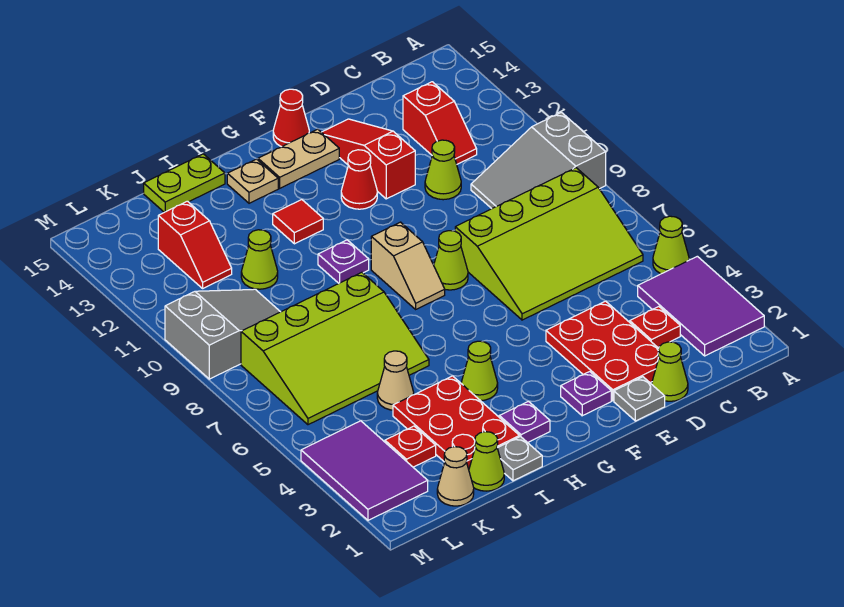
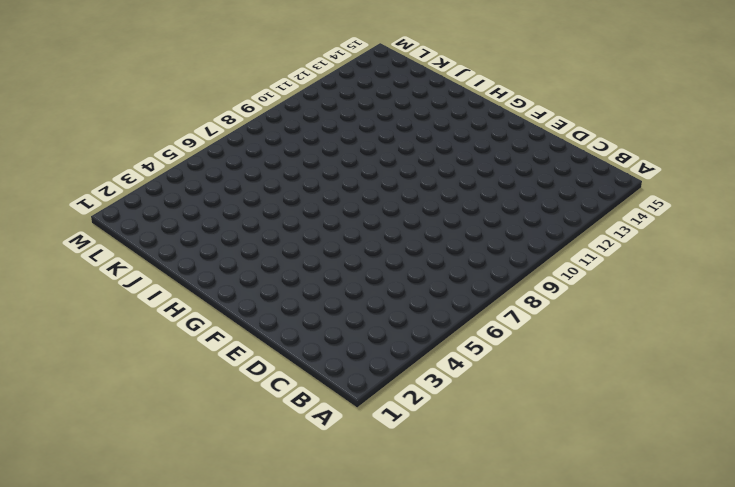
none -> purple tile A2:B4 level 1
none -> lime cone A5 level 1
none -> grey slope A9:C10 level 1 top A
none -> lime slope B6:E8 level 1 top 8

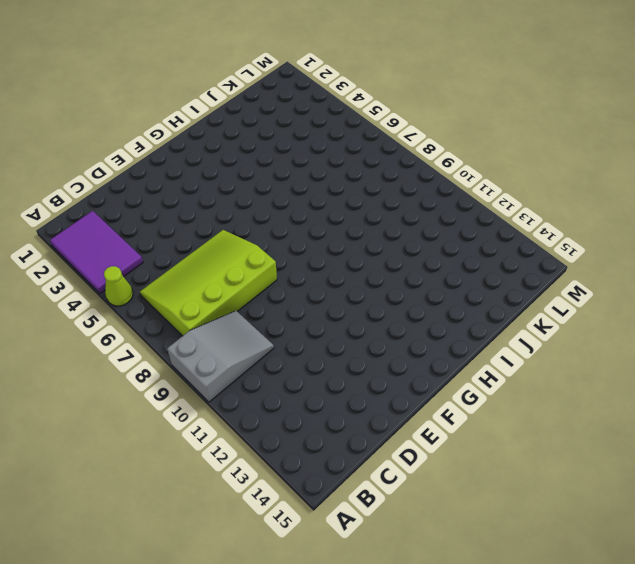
none -> red plate C3 level 1
none -> red slope C12:C13 level 1 top 13
none -> lime cone D1 level 1
none -> red plate D2:E4 level 1

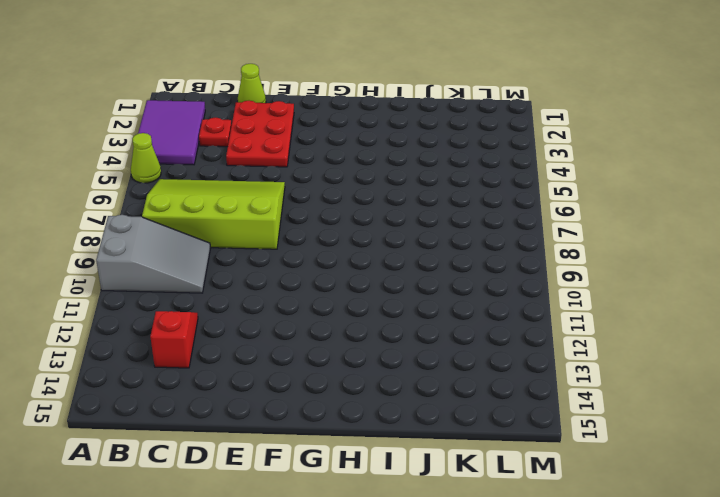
none -> lime cone D11 level 1
none -> grey plate E1 level 1
none -> red slope E12:E14 level 1 top 12
none -> purple plate F2 level 1

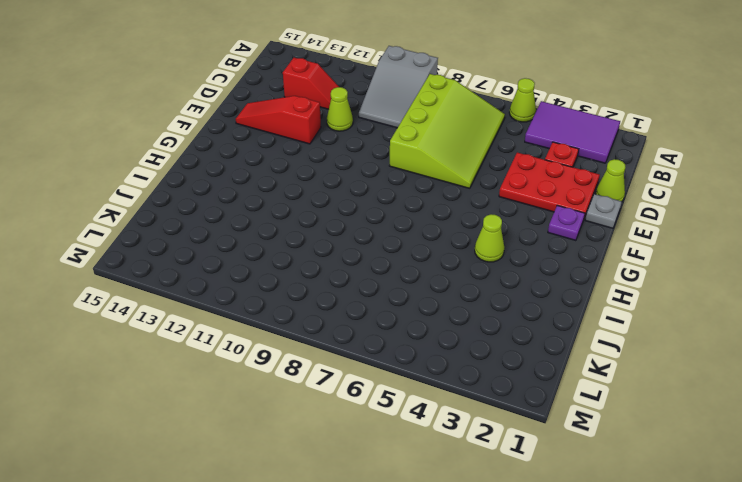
none -> lime cone F8 level 1
none -> red cone F12 level 1
none -> tan plate F14:G14 level 1
none -> red cone F15 level 1

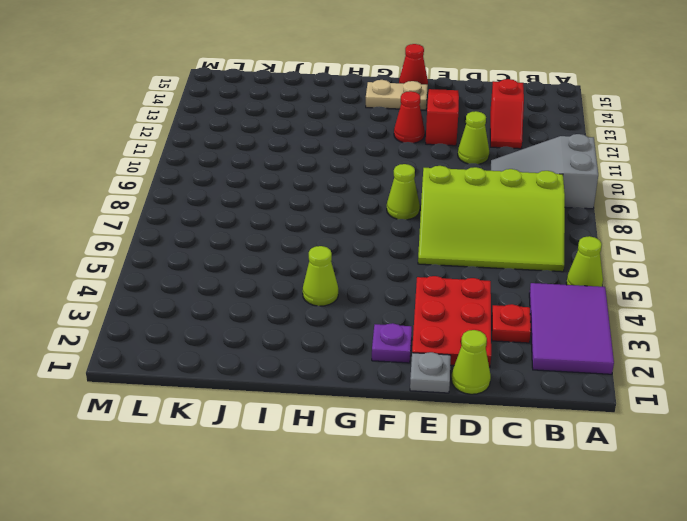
none -> tan slope G8:G9 level 1 top 9
none -> purple plate H2 level 1
none -> purple plate H10 level 1
none -> red tile H12 level 1

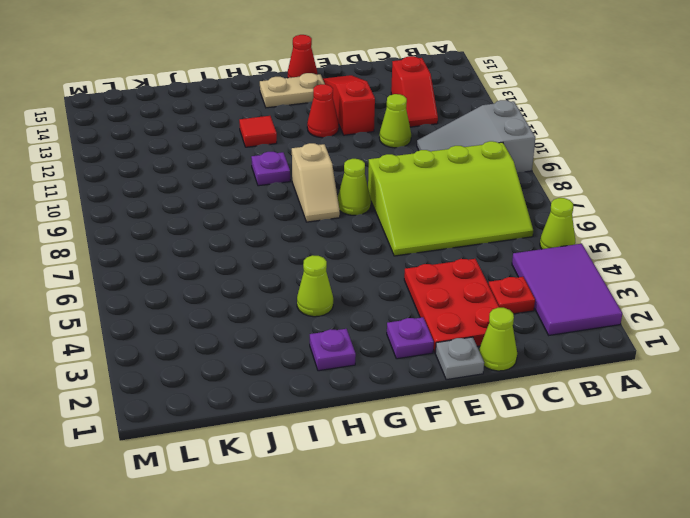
none -> tan plate H14 level 1
none -> grey plate I1 level 1
none -> red plate I2:J4 level 1
none -> lime slope I6:L8 level 1 top 8

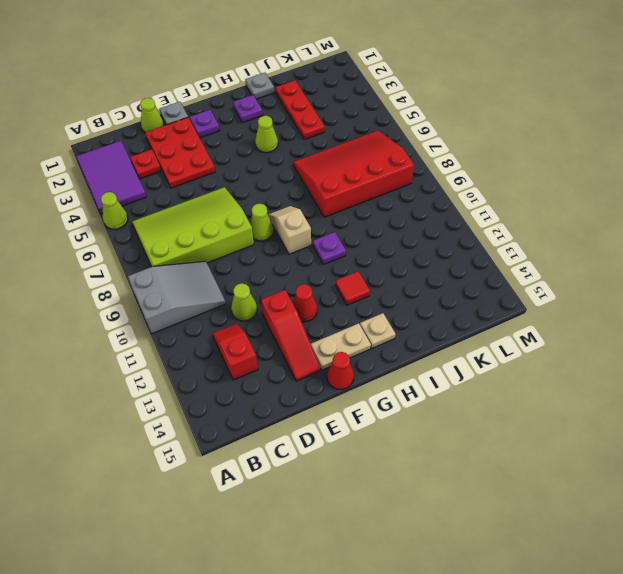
red slope I6:L8 level 1 top 8 -> lime slope I6:L8 level 1 top 8
red plate J2:J4 level 1 -> red plate I2:J4 level 1
none -> lime plate I15:J15 level 1
none -> lime cone J1 level 1
none -> tan cone J5 level 1
none -> lime cone J11 level 1

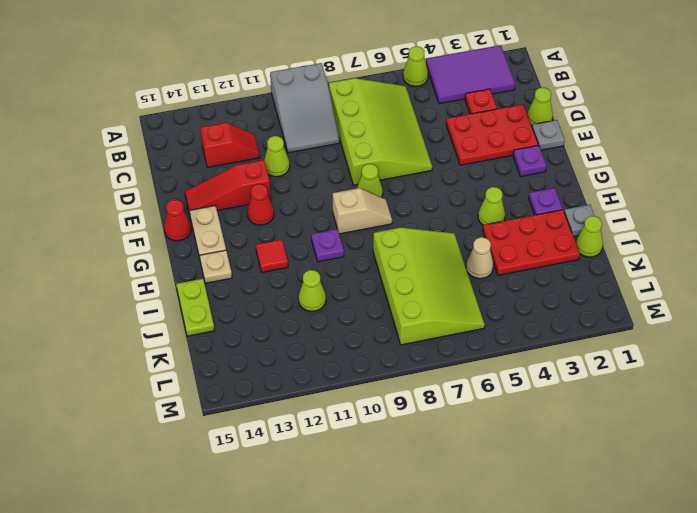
none -> tan cone K1 level 1
none -> red plate K3 level 1
none -> grey slope K9:M10 level 1 top M
none -> red slope K12:K13 level 1 top 13

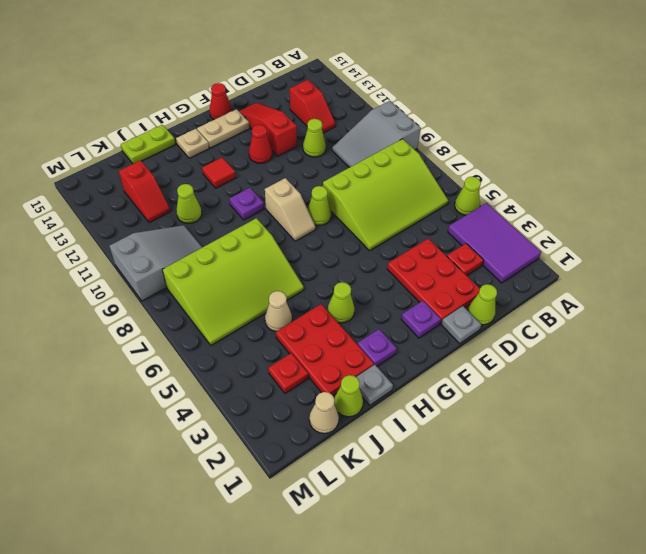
none -> purple tile L2:M4 level 1

